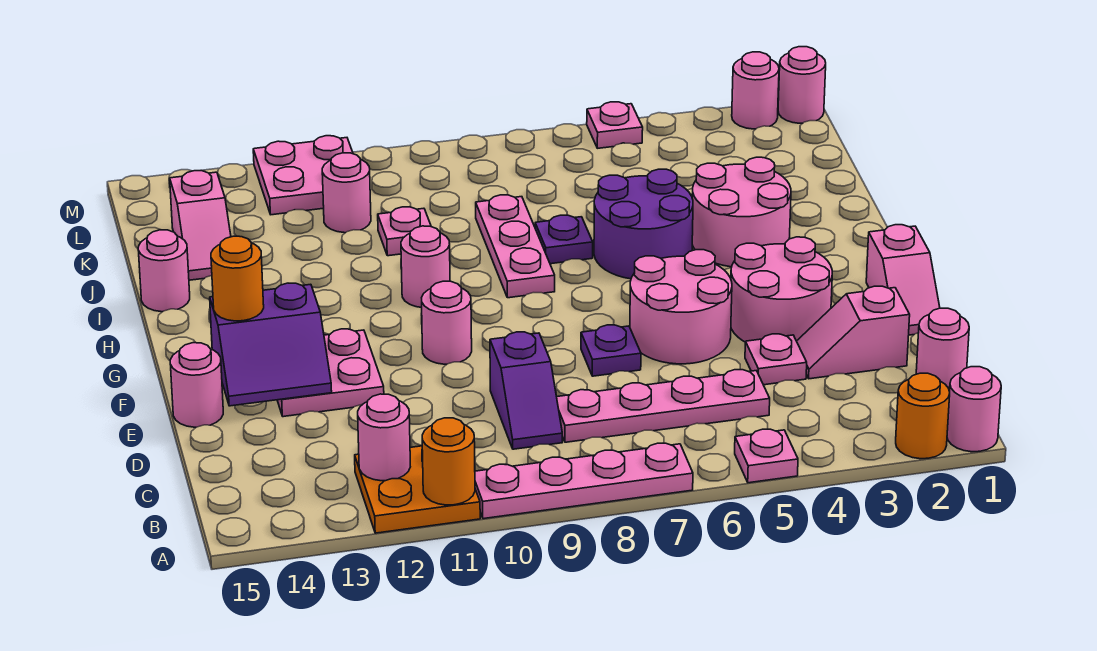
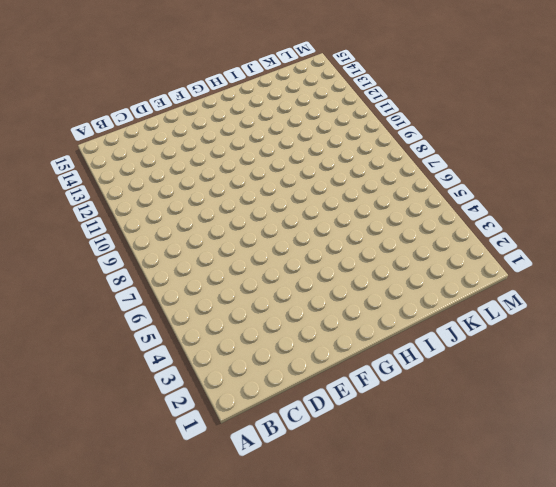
none -> pink round brick A1 level 1
none -> orange round brick A2 level 1
none -> pink plate A5 level 1
none -> pink plate A7:A10 level 1

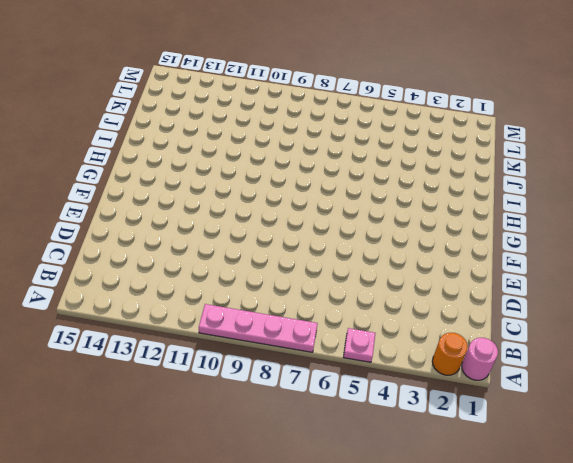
none -> orange plate A11:B12 level 1
none -> pink round brick C1 level 1
none -> pink plate C5:C8 level 1
none -> purple slope C9:D9 level 1 top D

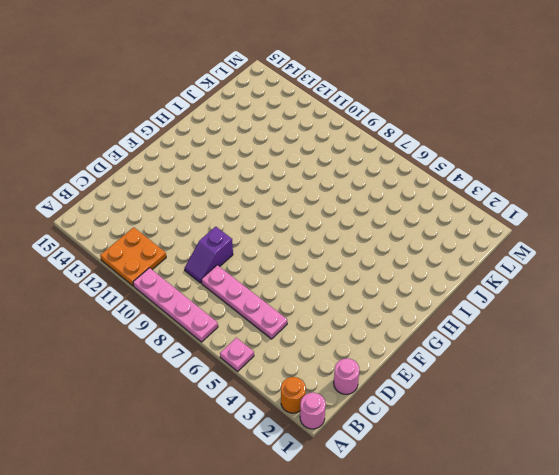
none -> pink slope D2:D3 level 1 top 2
none -> pink plate D4 level 1
none -> pink slope E1:F1 level 1 top F
none -> pink round brick E3:F4 level 1

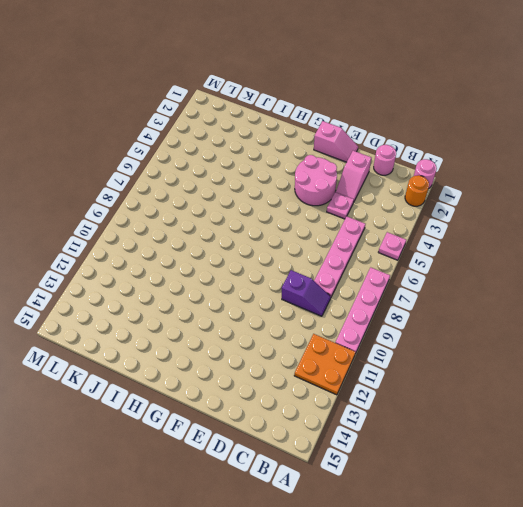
none -> pink round brick E5:F6 level 1
none -> purple plate E7 level 1
none -> pink plate E12:F13 level 1
none -> pink round brick E15 level 1

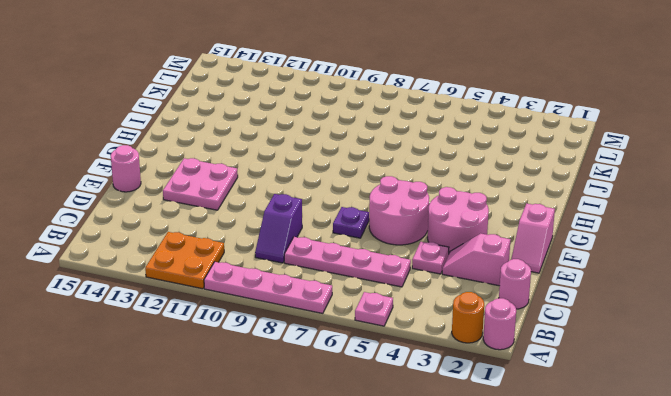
none -> pink round brick F10 level 1
none -> pink round brick H3:I4 level 1
none -> purple round brick H5:I6 level 1
none -> pink plate H8:J8 level 1

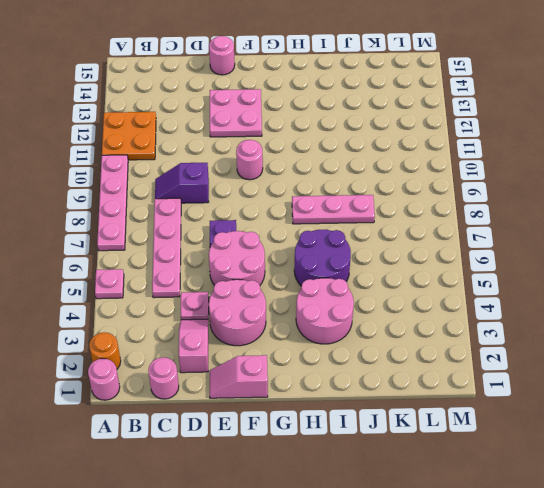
none -> pink round brick H10 level 1
none -> purple plate I7 level 1
none -> pink round brick I15 level 1
none -> pink plate J10 level 1

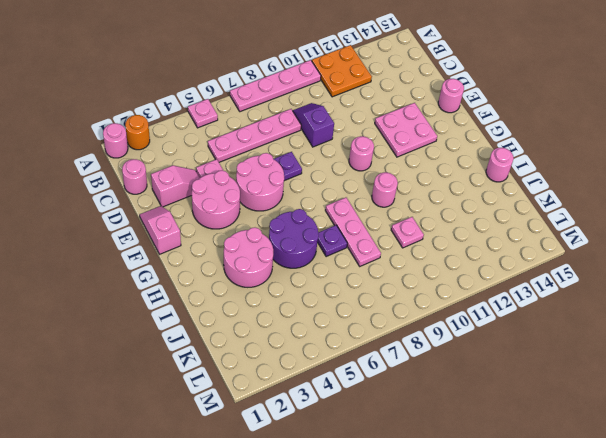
none -> pink slope J14:K14 level 1 top K
none -> pink round brick K11 level 1
none -> pink plate L11:M12 level 1
none -> pink round brick M1 level 1

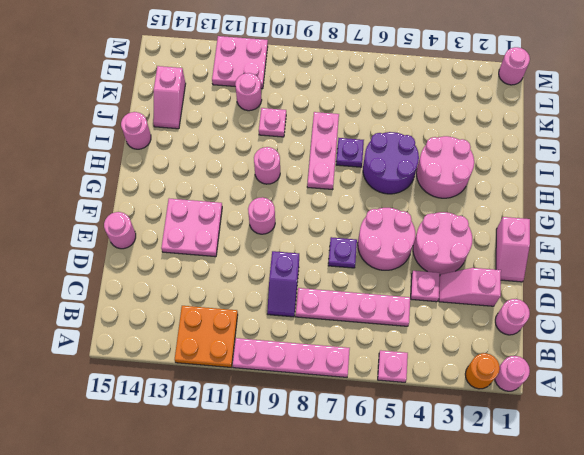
none -> pink round brick M2 level 1
none -> pink plate M5 level 1
none -> orange round brick A11 level 2
none -> pink round brick B12 level 2

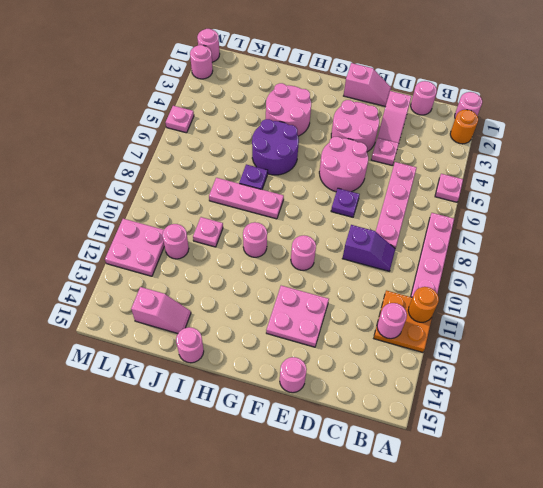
none -> purple slope E13:F14 level 2 top F
none -> orange round brick F14 level 3

